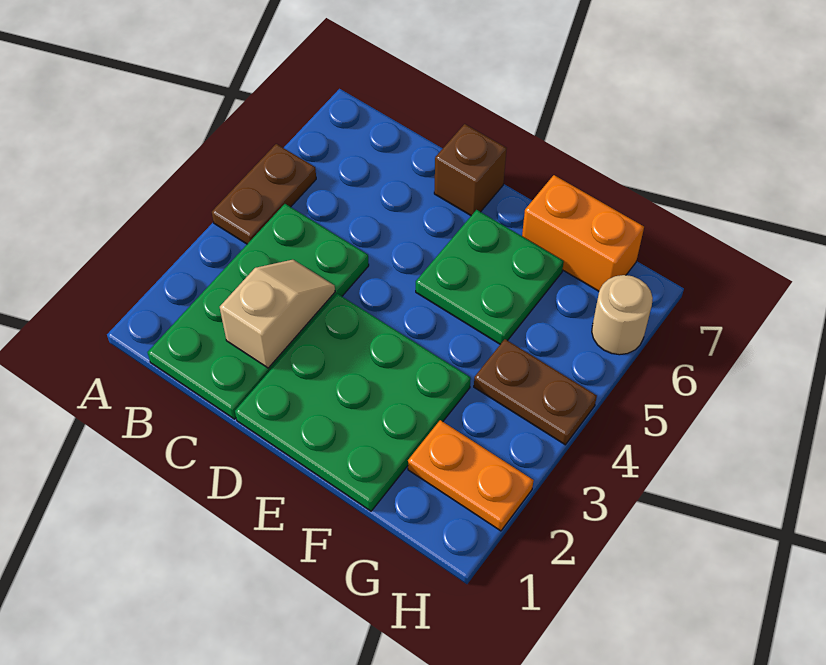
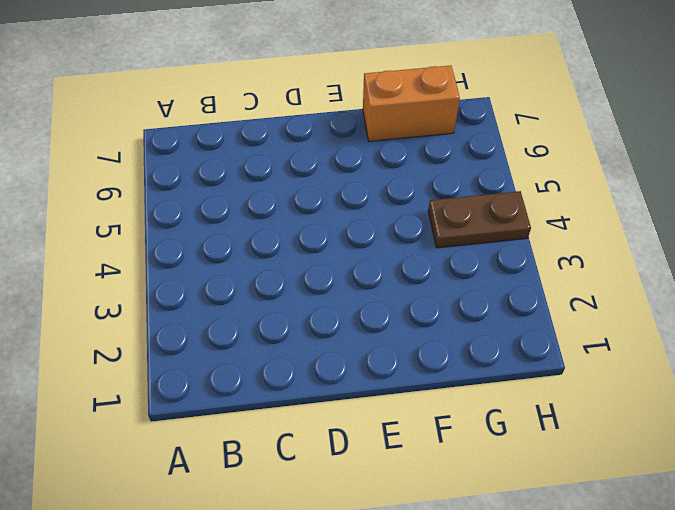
none -> brown plate A4:A5 level 1
none -> green plate B1:C4 level 1

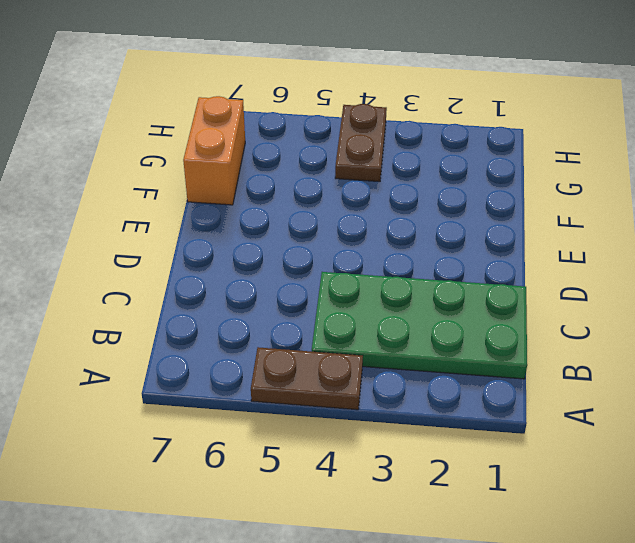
none -> green plate D1:F3 level 1
none -> brown brick D7 level 1

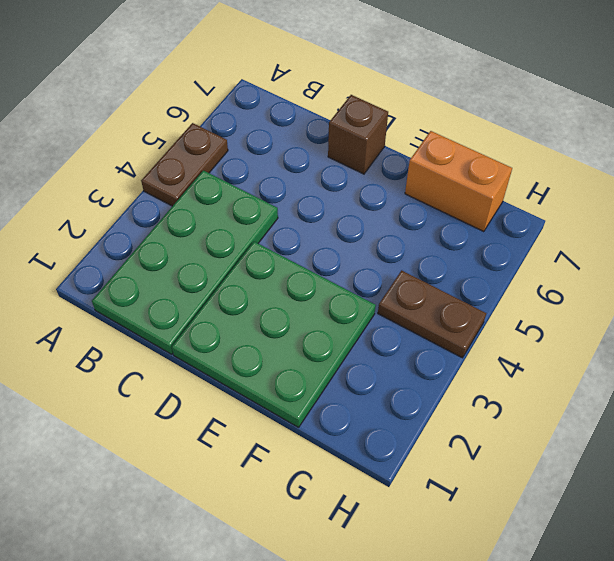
none -> green plate E5:F6 level 1
none -> orange plate G2:H2 level 1

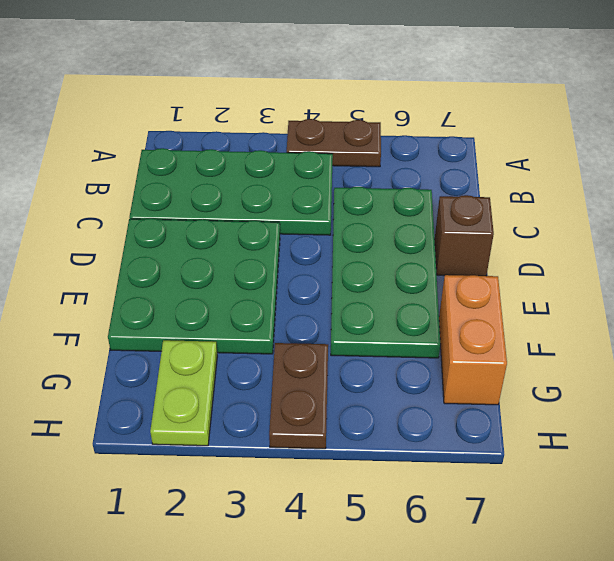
green plate C5:F6 level 1 -> green plate E5:F6 level 1
lime plate G2:H2 level 1 -> orange plate G2:H2 level 1
none -> tan round brick H6 level 1
none -> tan slope C2:C3 level 2 top 2

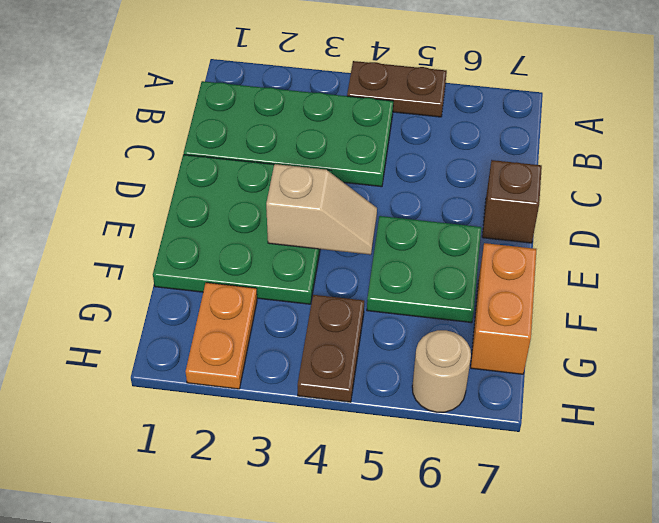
tan slope E3:E4 level 2 top 3 -> tan slope C2:C3 level 2 top 2

